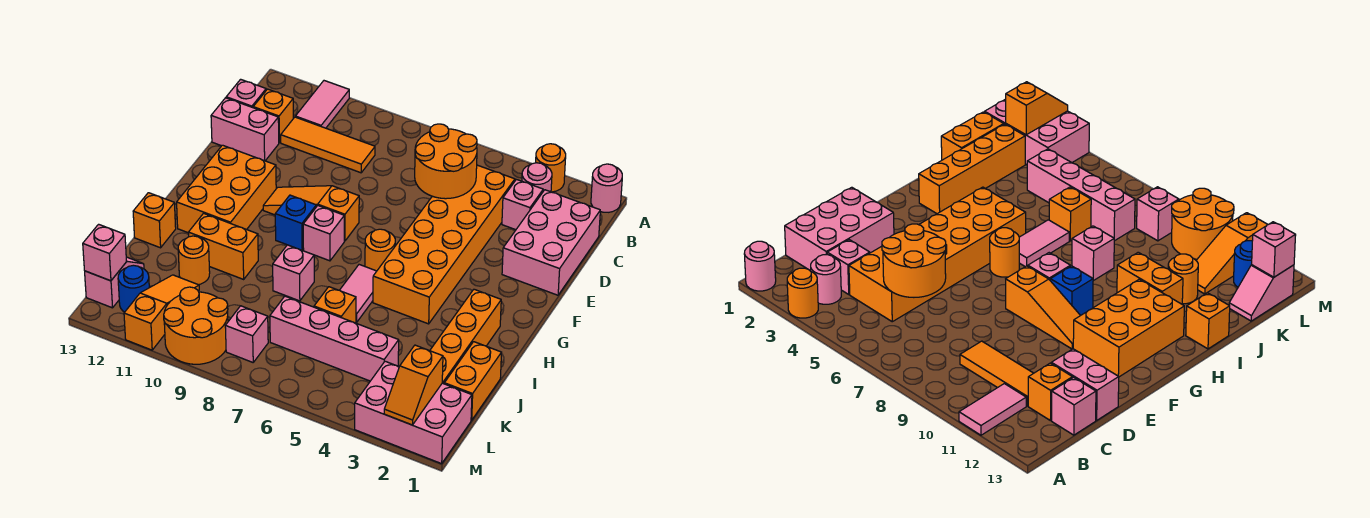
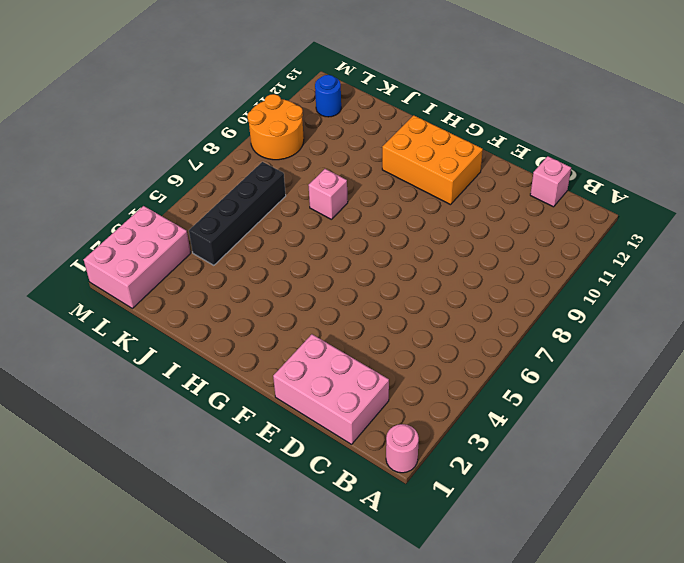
black brick K4:K7 level 1 -> pink brick K4:K7 level 1
none -> orange round brick A3 level 1
none -> pink tile A11:B11 level 1
none -> pink round brick B3 level 1
none -> pink brick C3 level 1

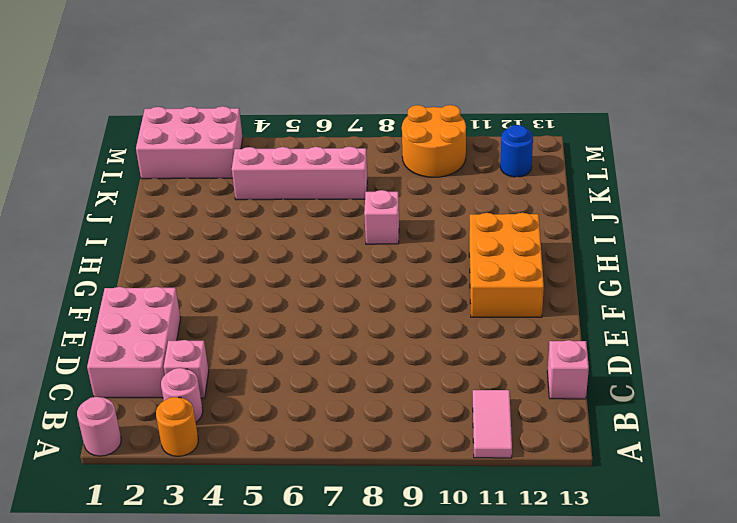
none -> orange brick C4:H5 level 1
none -> orange tile C9:C11 level 1
none -> orange brick C12 level 1
none -> pink brick D12:D13 level 1

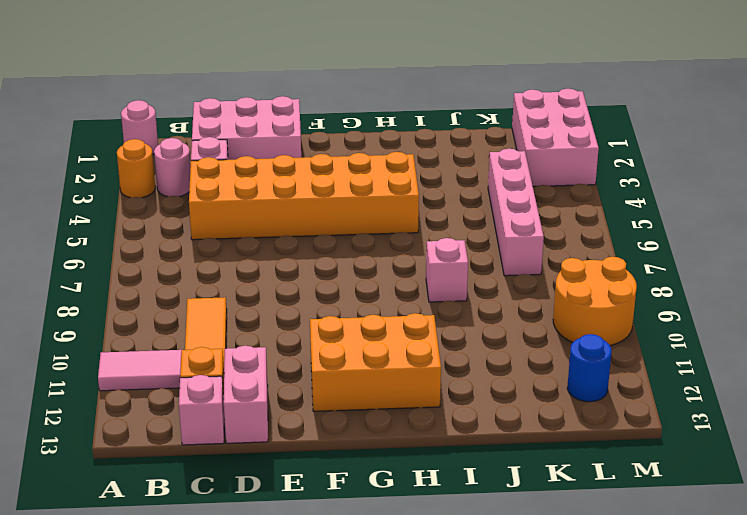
none -> orange slope F8:F10 level 1 top 8
none -> orange round brick G6 level 1
none -> pink brick G8 level 1
none -> blue brick G9 level 1

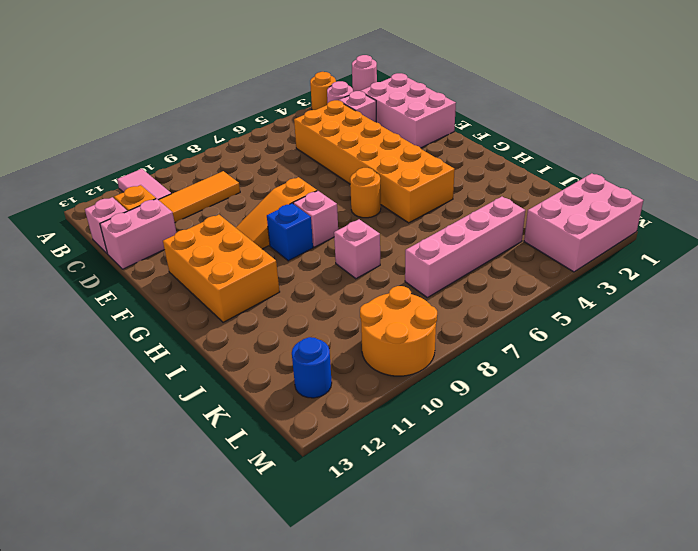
none -> orange brick H2:K2 level 1
none -> pink tile H6:I6 level 1
none -> orange brick I10:I11 level 1
none -> orange brick I13 level 1

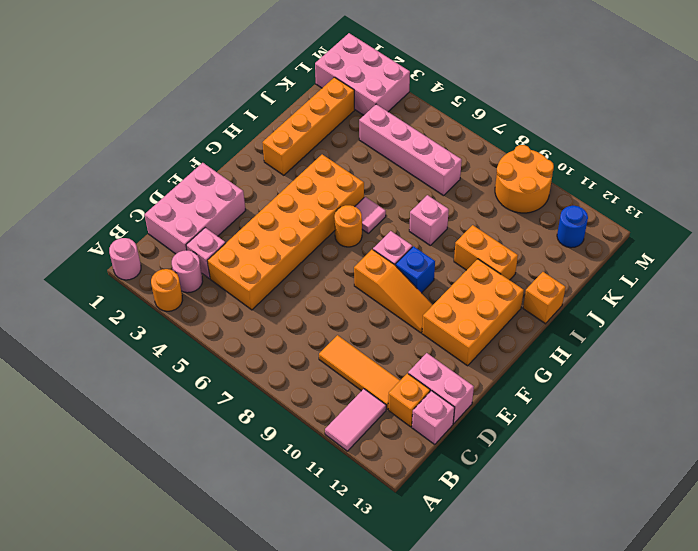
pink tile H6 level 1 -> pink tile H6:I6 level 1
none -> orange brick J1:K1 level 1
none -> orange brick J6 level 1
none -> orange round brick J11 level 1
none -> orange slope K11:M11 level 1 top M

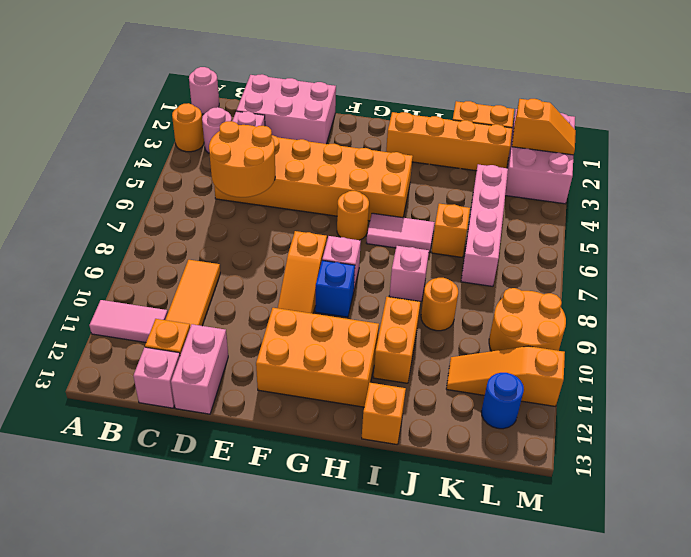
orange round brick J9 level 1 -> orange round brick J11 level 1
none -> pink slope K13:L13 level 1 top L
none -> pink brick L8 level 1
none -> pink brick L13 level 2

